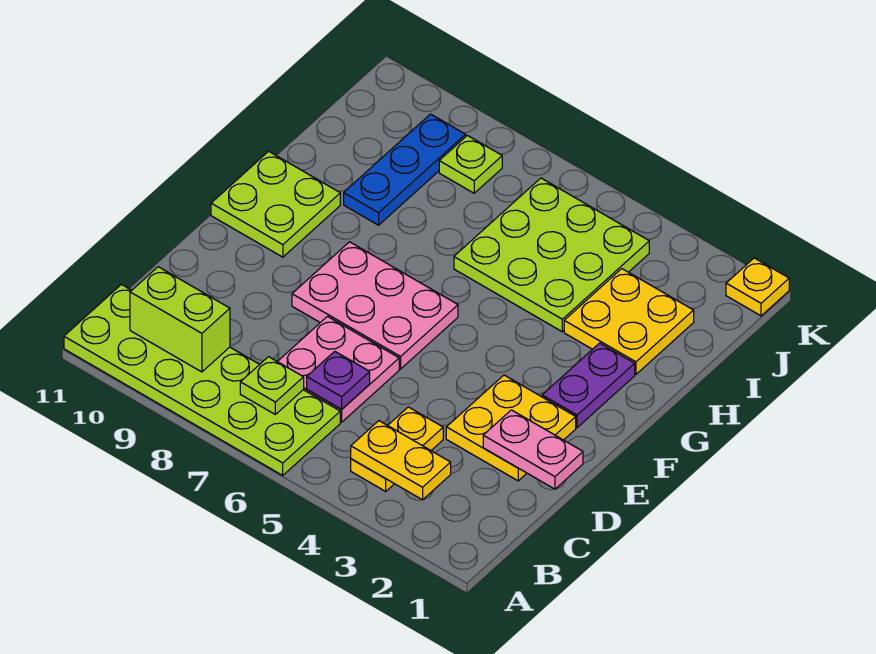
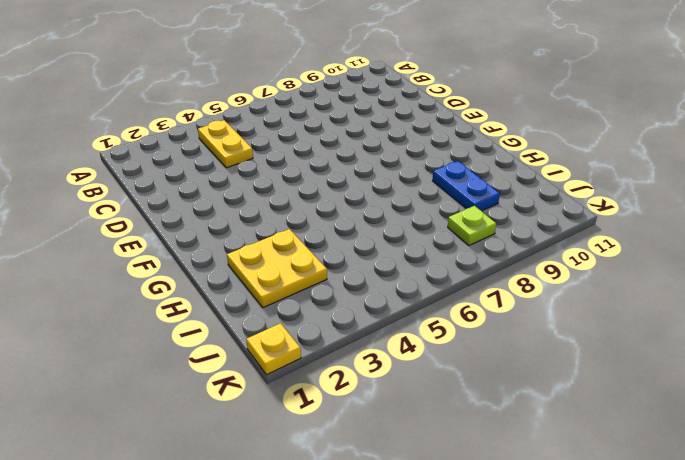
blue plate H9:I9 level 1 -> blue plate H9:J9 level 1
none -> lime plate A6:B11 level 1
none -> pink plate C6:D7 level 1
none -> yellow plate D2:E3 level 1

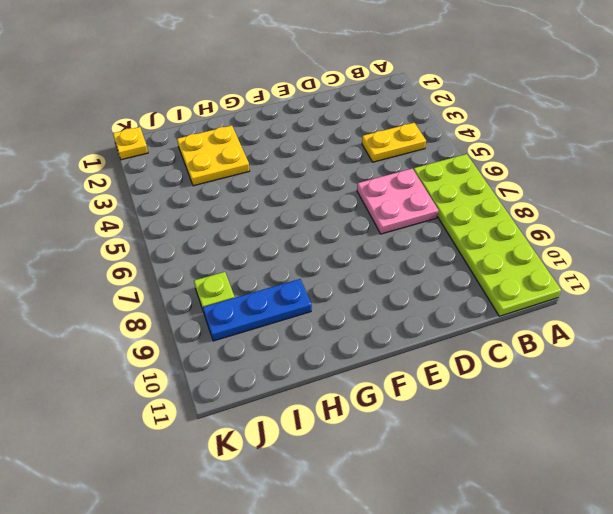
none -> yellow plate D2:E3 level 1
none -> pink plate E6:F8 level 1
none -> purple plate F2:G2 level 1

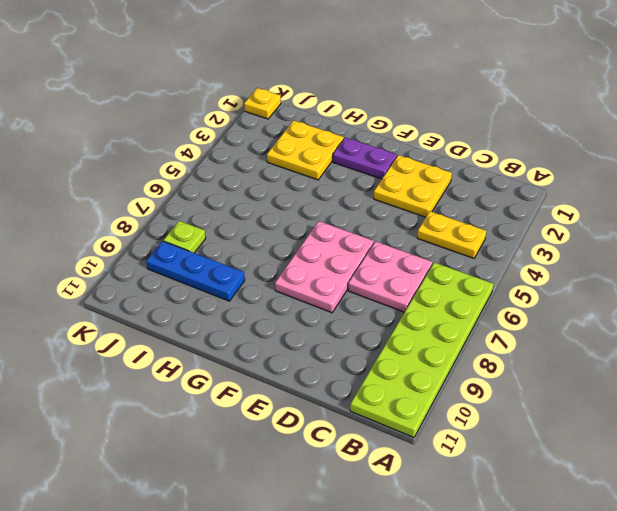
none -> lime plate F10:G11 level 1
none -> lime plate H4:J6 level 1
none -> yellow plate B3:B4 level 2

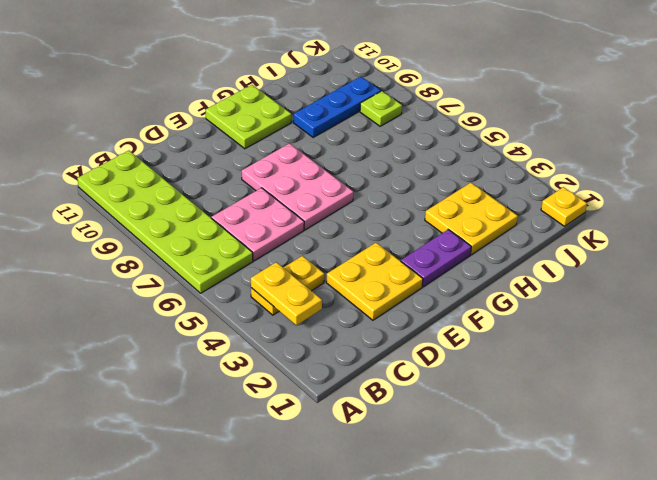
none -> lime plate H4:J6 level 1
none -> lime plate B7 level 2
none -> lime brick B9:B10 level 2

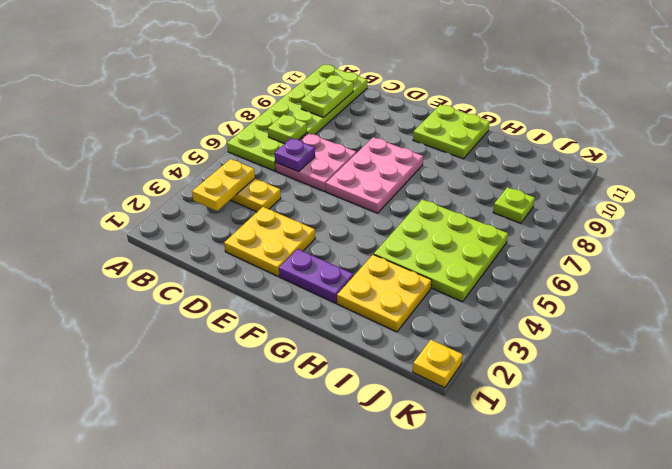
lime plate B9:B10 level 2 -> lime brick B9:B10 level 2
none -> blue plate H9:J9 level 1
none -> pink plate D1:D2 level 2

